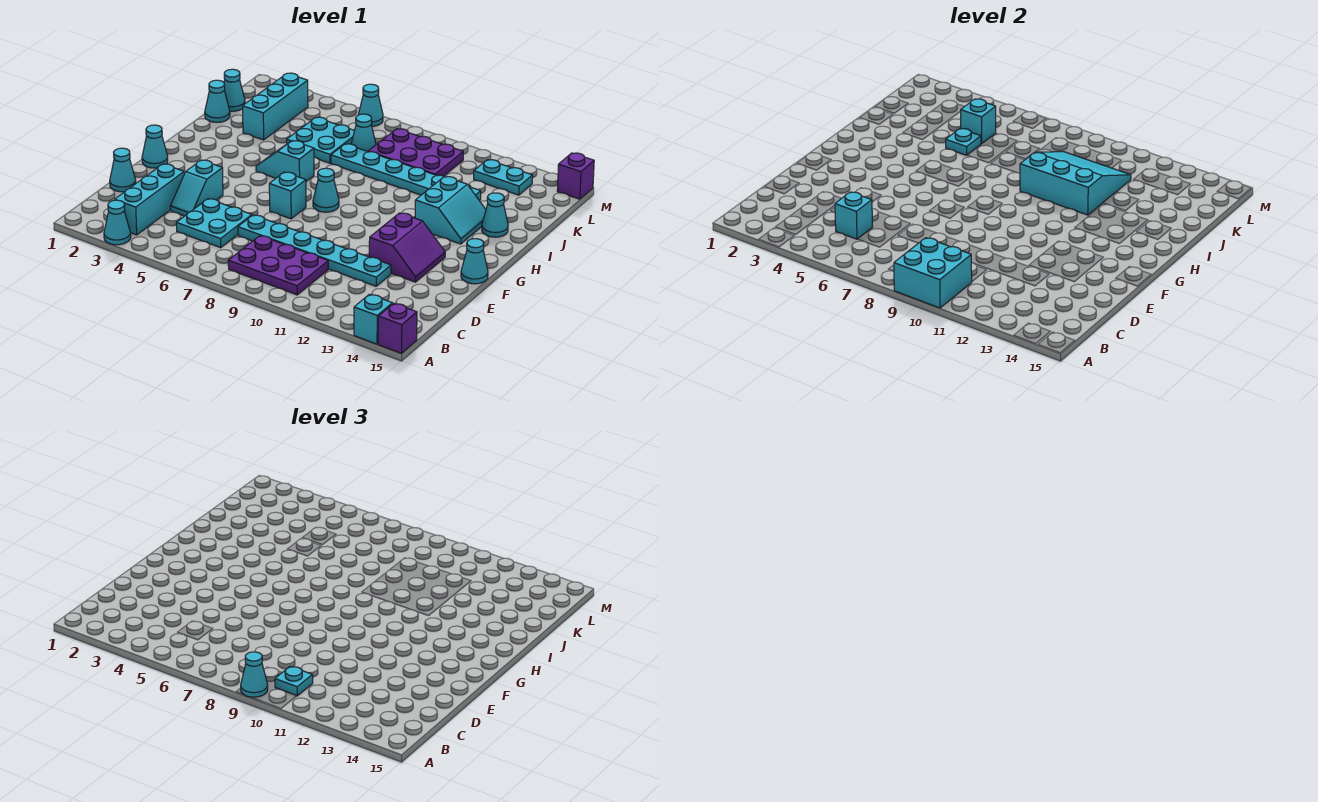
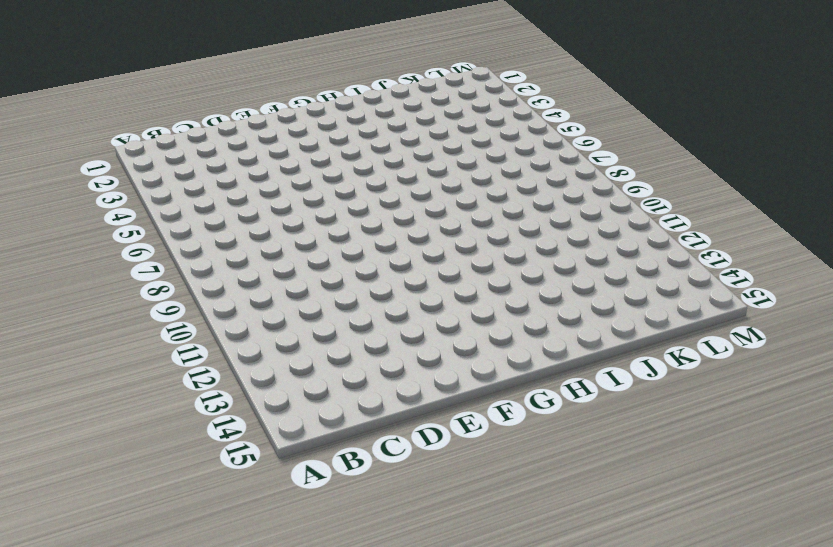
none -> cyan cone A3 level 1
none -> cyan brick A14 level 1
none -> purple brick A15 level 1
none -> cyan brick B3:D3 level 1

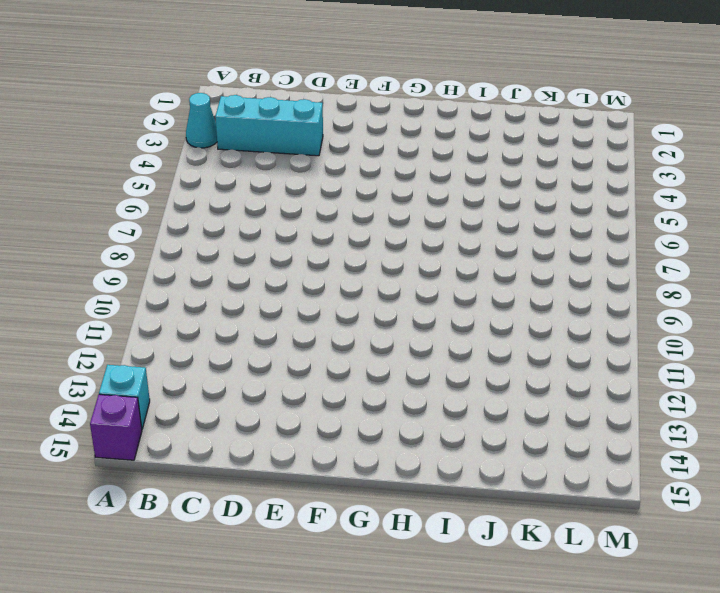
none -> purple plate B8:C10 level 1
none -> cyan plate C5:D6 level 1
none -> cyan cone D1 level 1
none -> cyan slope D4:E4 level 1 top E

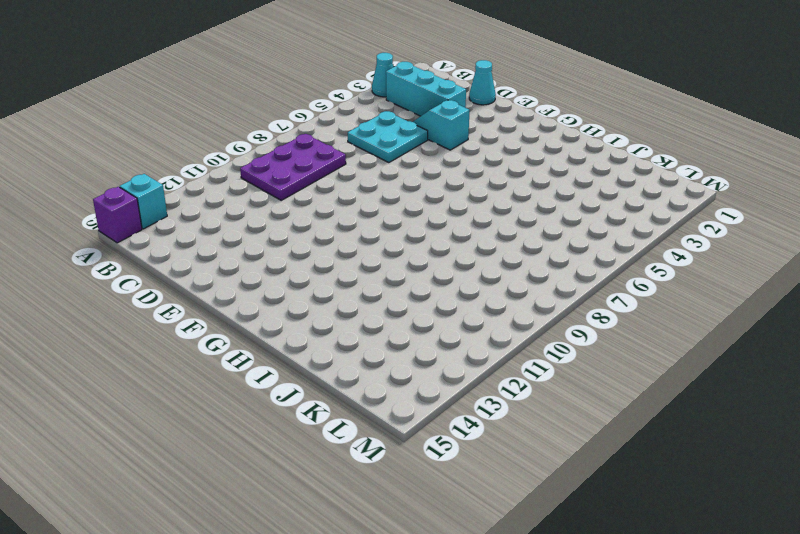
none -> cyan plate D7:D12 level 1
none -> purple slope E12:F13 level 1 top 12
none -> cyan cone F1 level 1
none -> cyan brick F7 level 1

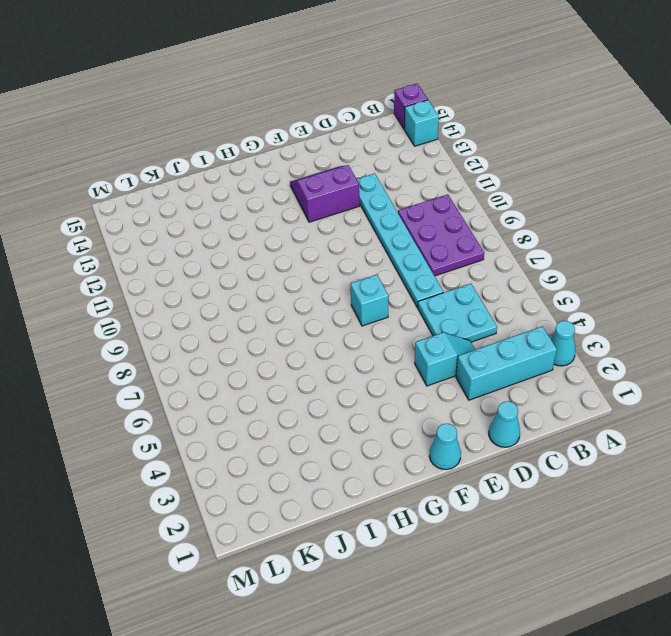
none -> cyan cone F15 level 1
none -> cyan cone G8 level 1
none -> cyan slope H5:H6 level 1 top 6
none -> cyan slope H12:I13 level 1 top 12

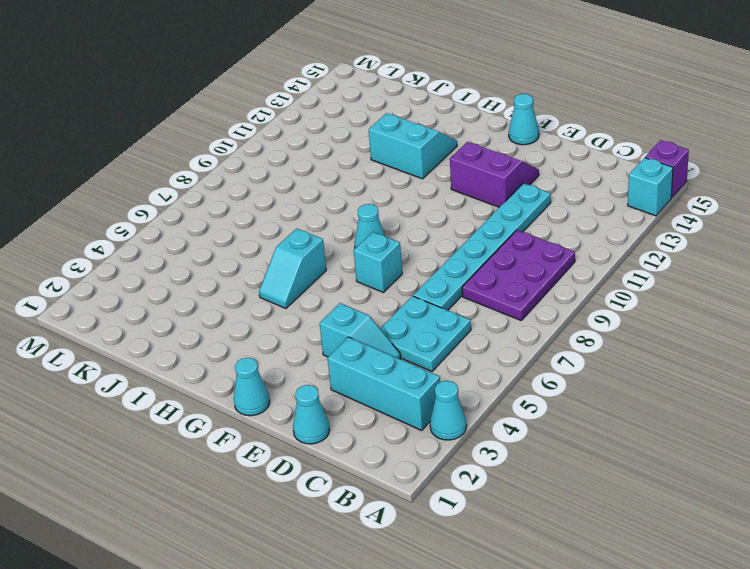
none -> cyan cone I14 level 1
none -> cyan cone J1 level 1
none -> cyan brick J3:L3 level 1
none -> cyan plate J5:K6 level 1

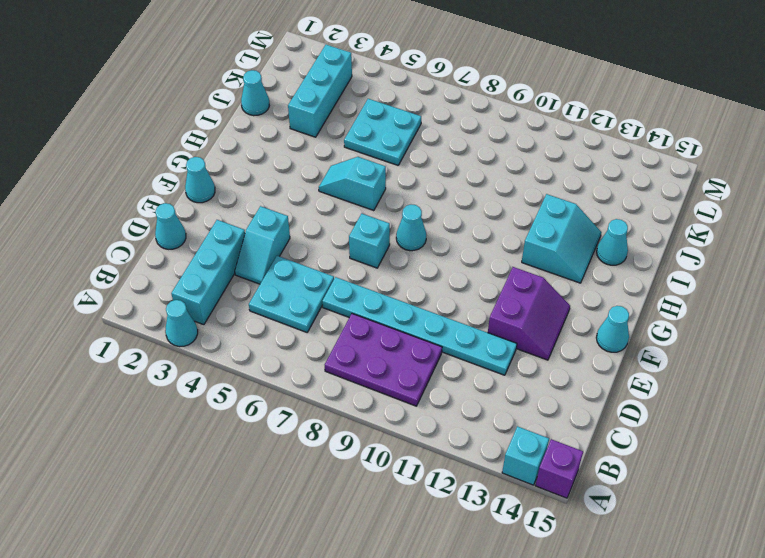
none -> cyan plate J7:J12 level 1
none -> cyan cone K1 level 1
none -> cyan cone K7 level 1
none -> purple plate K8:L10 level 1

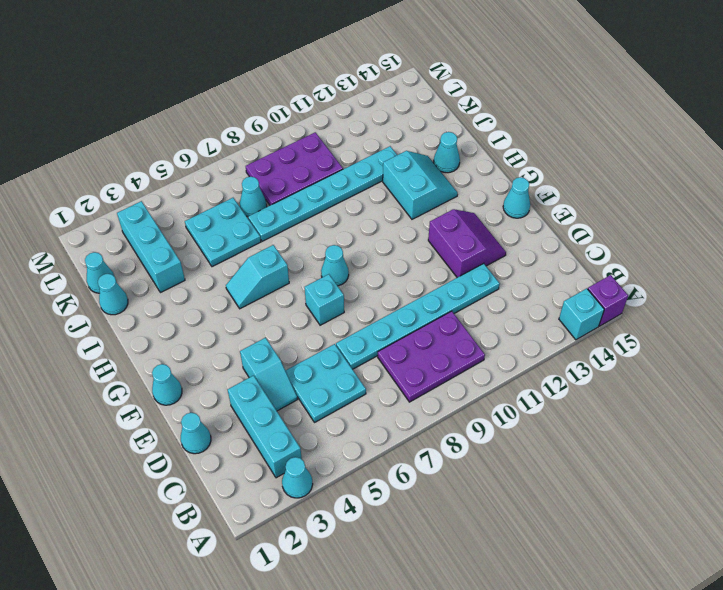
none -> cyan plate L12:L13 level 1
none -> cyan cone M6 level 1
none -> purple brick M15 level 1
none -> cyan brick A9:B10 level 2

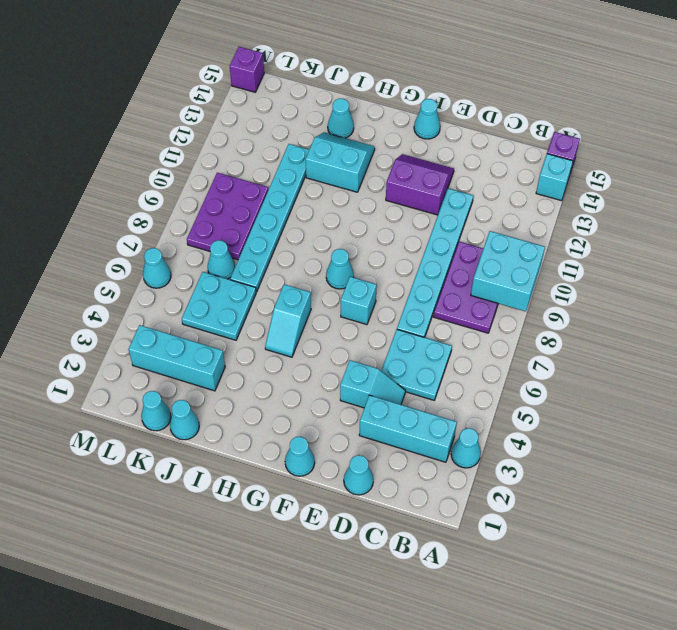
none -> cyan plate L12:L13 level 1
none -> cyan brick C5 level 2
none -> cyan slope I9:K11 level 2 top I
none -> cyan plate J5 level 2

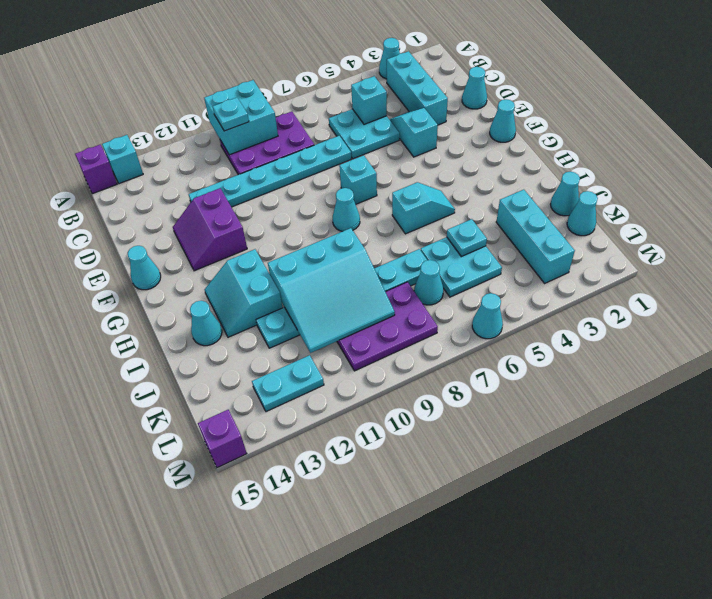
none -> cyan brick K5 level 2
none -> cyan cone A9 level 3

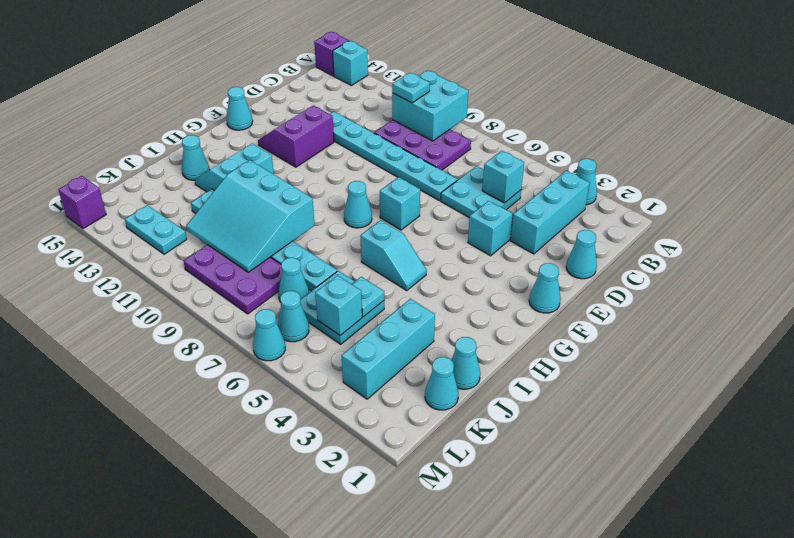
cyan cone L6 level 1 -> cyan cone A9 level 3

